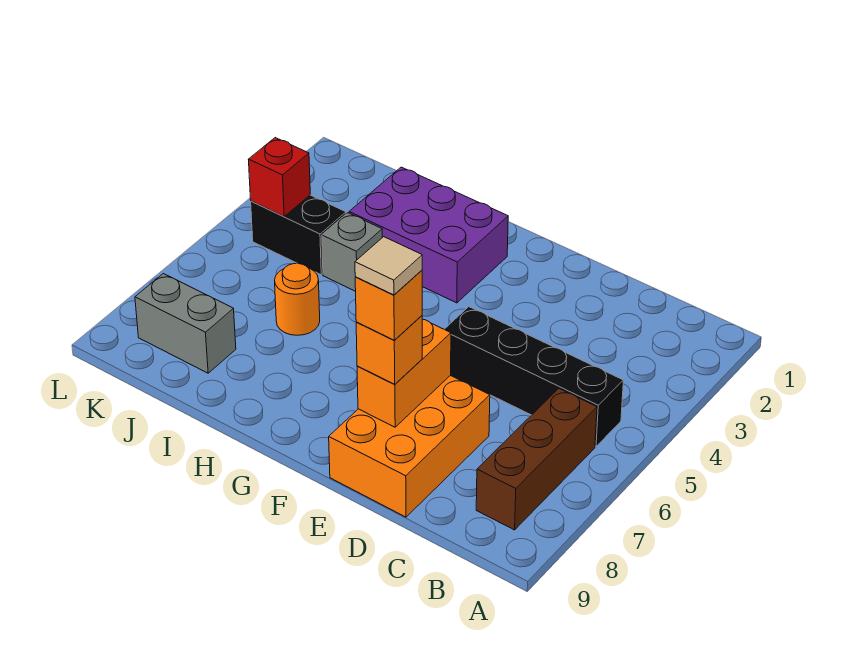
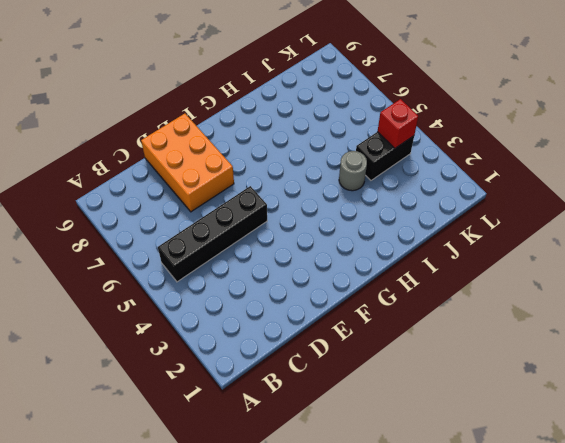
grey round brick I4 level 1 -> grey brick I4 level 1
none -> brown brick B6:B8 level 1
none -> purple brick G2:I3 level 1
none -> orange round brick I6 level 1

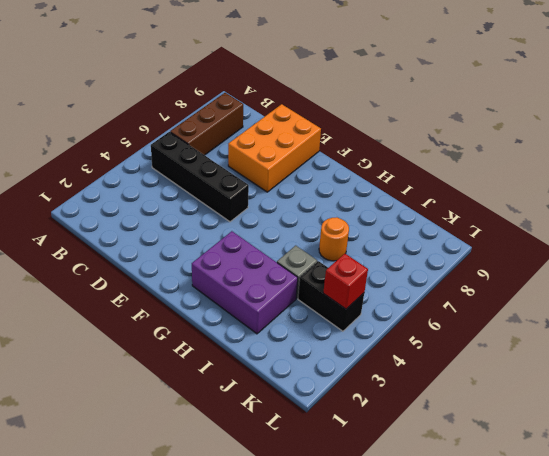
none -> grey brick J8:K8 level 1
none -> orange brick E7:E8 level 2
none -> orange brick E8 level 3

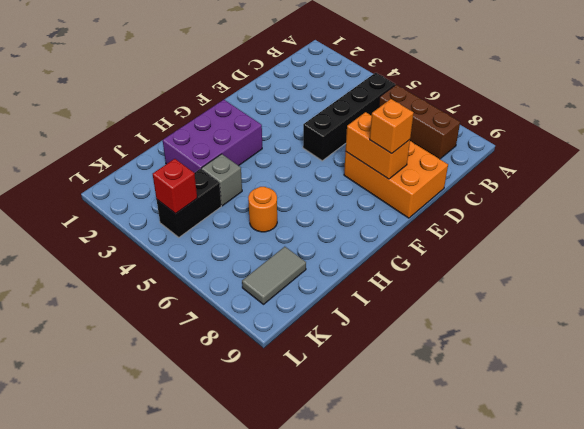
grey tile J8:K8 level 1 -> grey brick J8:K8 level 1
none -> orange brick E8 level 4
none -> tan tile E8 level 5

